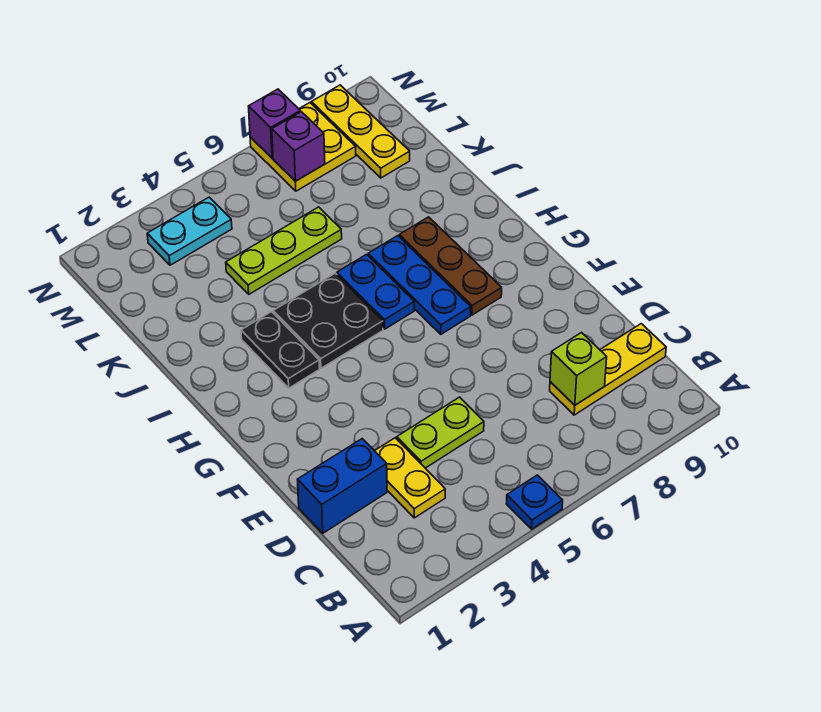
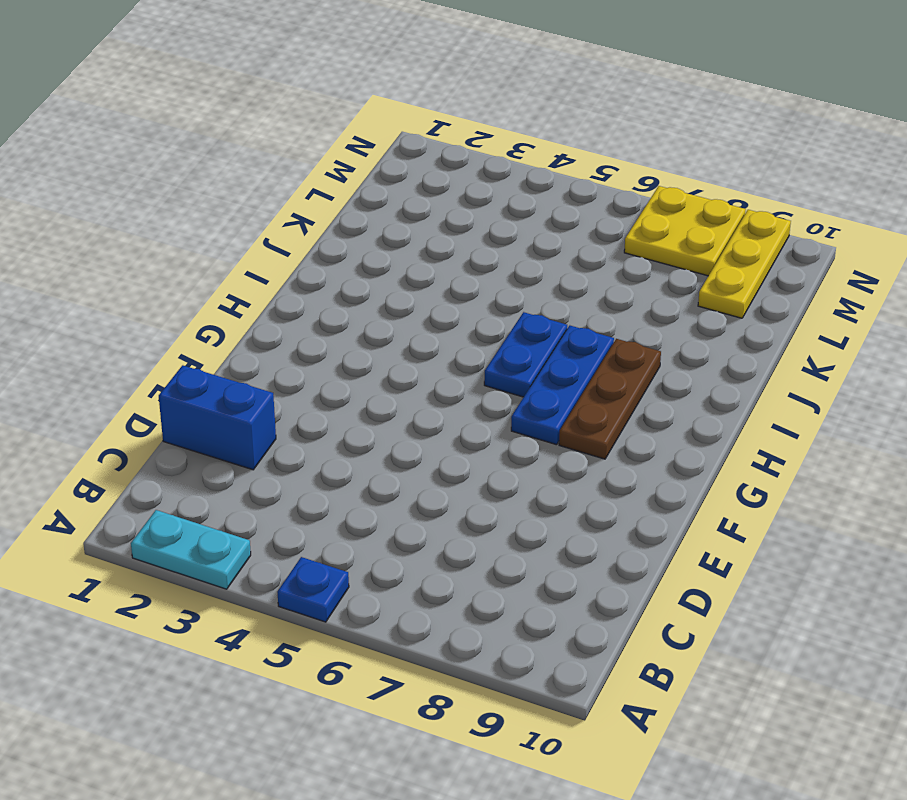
cyan plate A2:A3 level 1 -> cyan plate M3:M4 level 1
none -> yellow plate C3:D3 level 1
none -> yellow plate C8:C10 level 1
none -> lime plate D4:D5 level 1

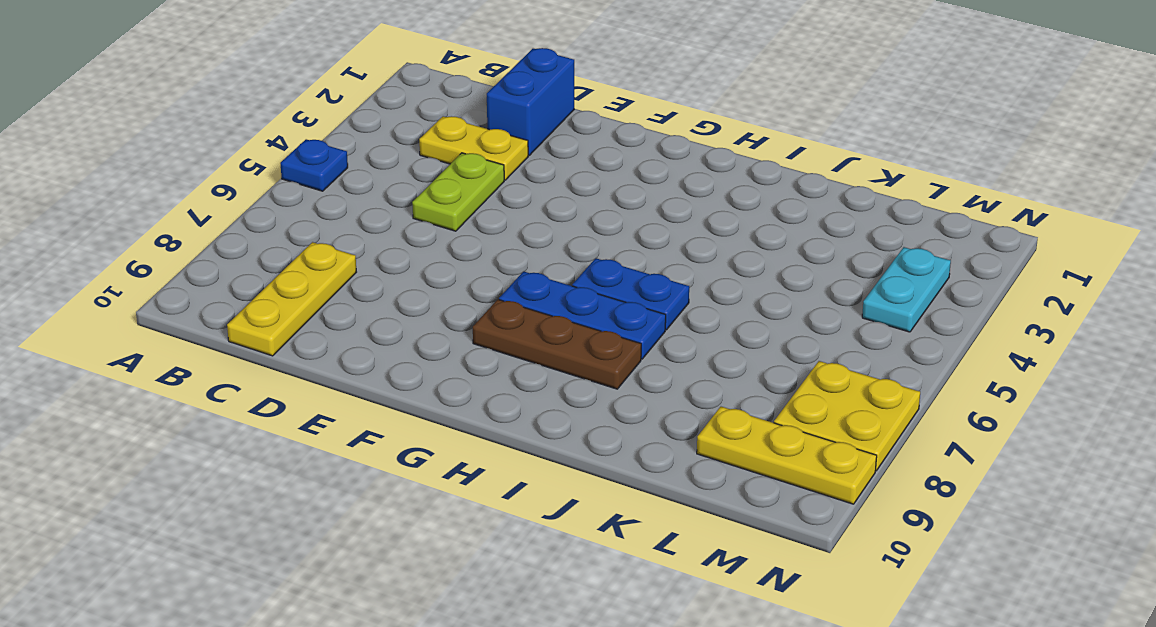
none -> black plate H3:I3 level 1
none -> black plate H4:I5 level 1
none -> lime plate K4:K6 level 1

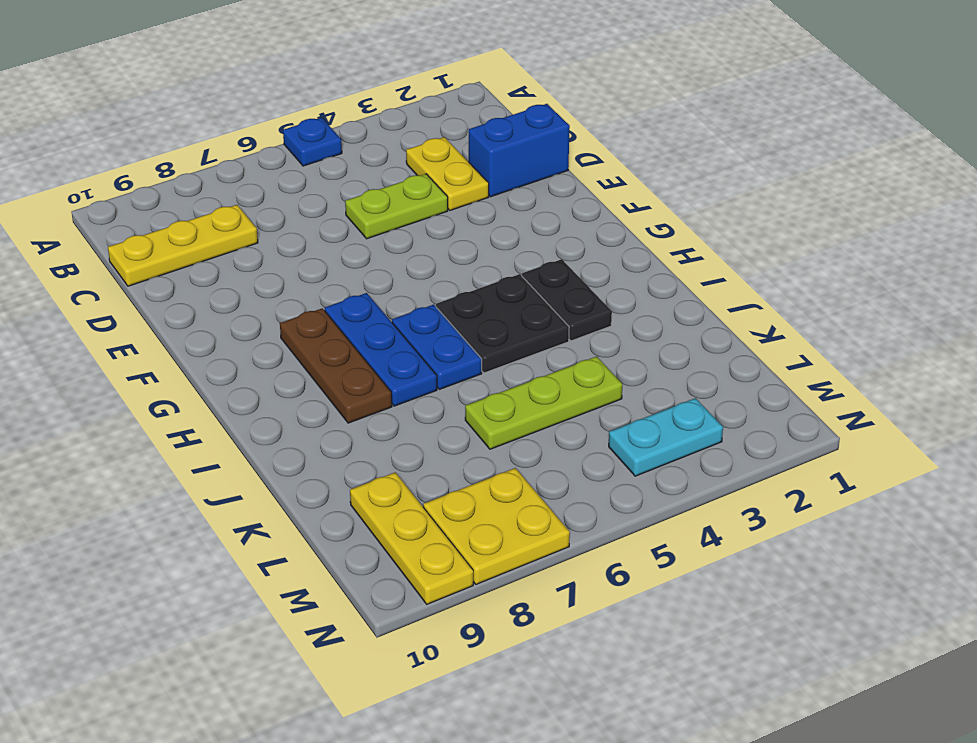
none -> lime brick C8 level 2
none -> purple brick M7 level 2
none -> purple brick N7 level 2

